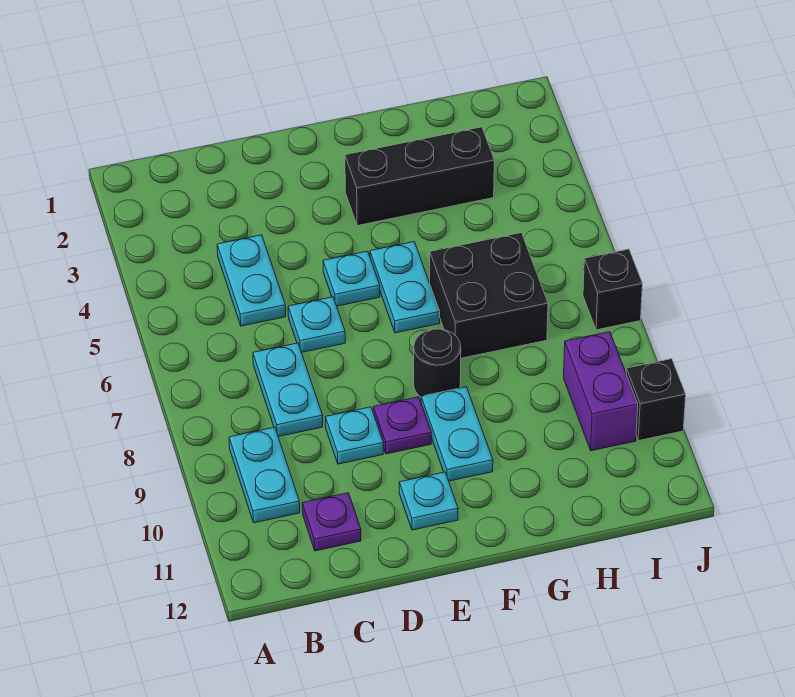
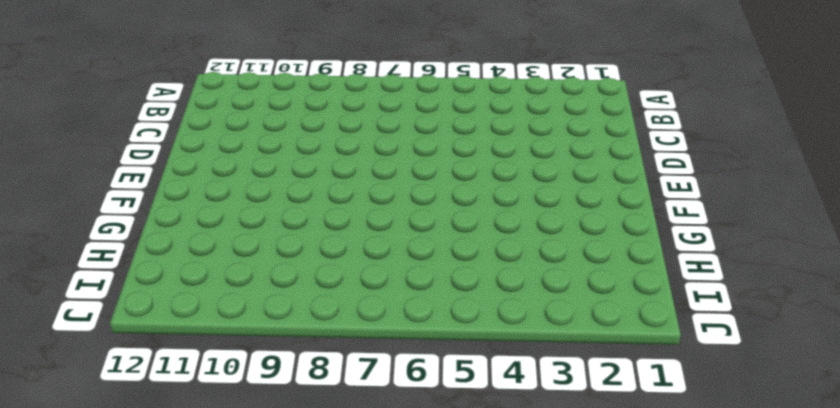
none -> cyan plate B9:B10 level 1
none -> cyan plate C4:C5 level 1
none -> cyan plate C7:C8 level 1

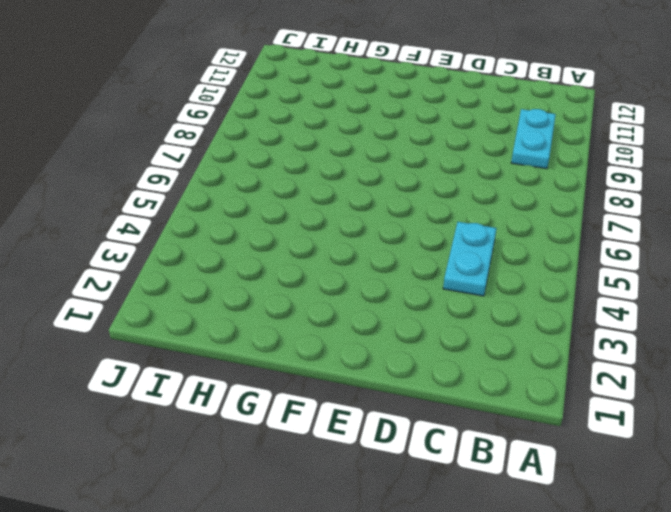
none -> cyan plate C7:C8 level 1
none -> purple plate C11 level 1
none -> cyan plate D6 level 1

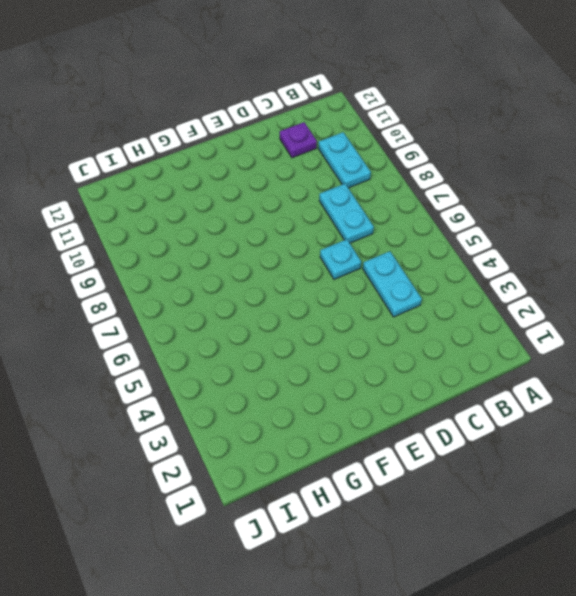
none -> cyan plate D9 level 1
none -> cyan plate E5 level 1
none -> purple plate E9 level 1

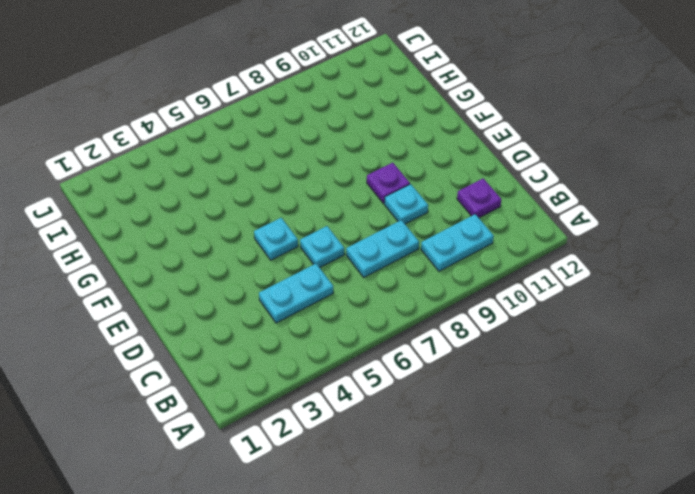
none -> cyan plate E11 level 1
none -> black brick F3:H3 level 1
none -> cyan plate F5:F6 level 1

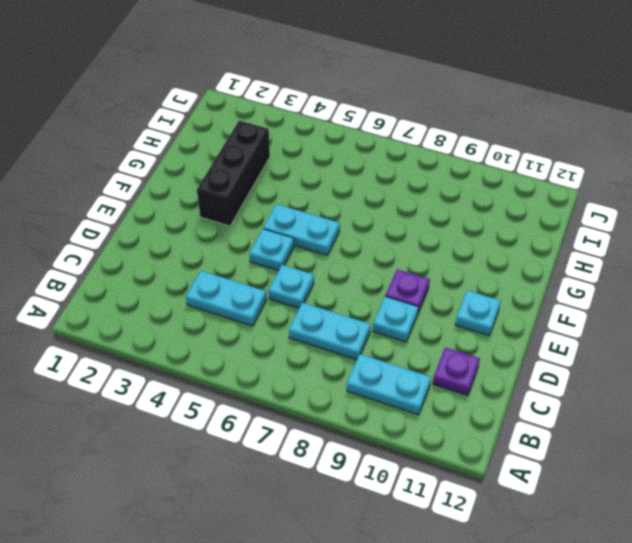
none -> black round brick F8 level 1
none -> cyan plate F9:F10 level 1
none -> black brick G6:H7 level 1

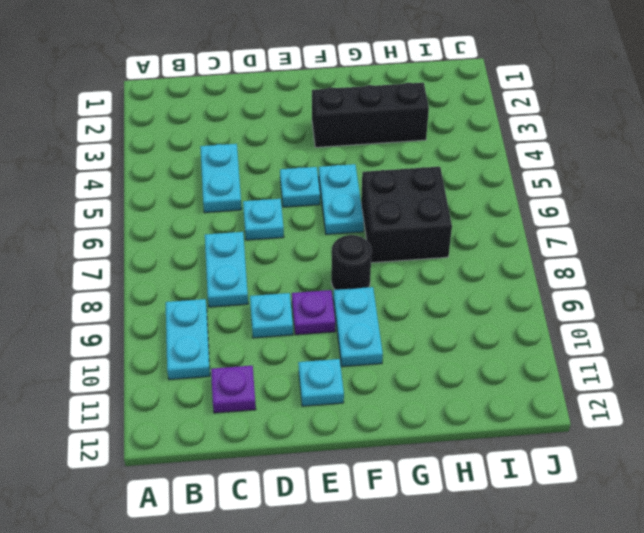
none -> purple brick I9:I10 level 1
none -> black brick J7 level 1
none -> black brick J10 level 1

